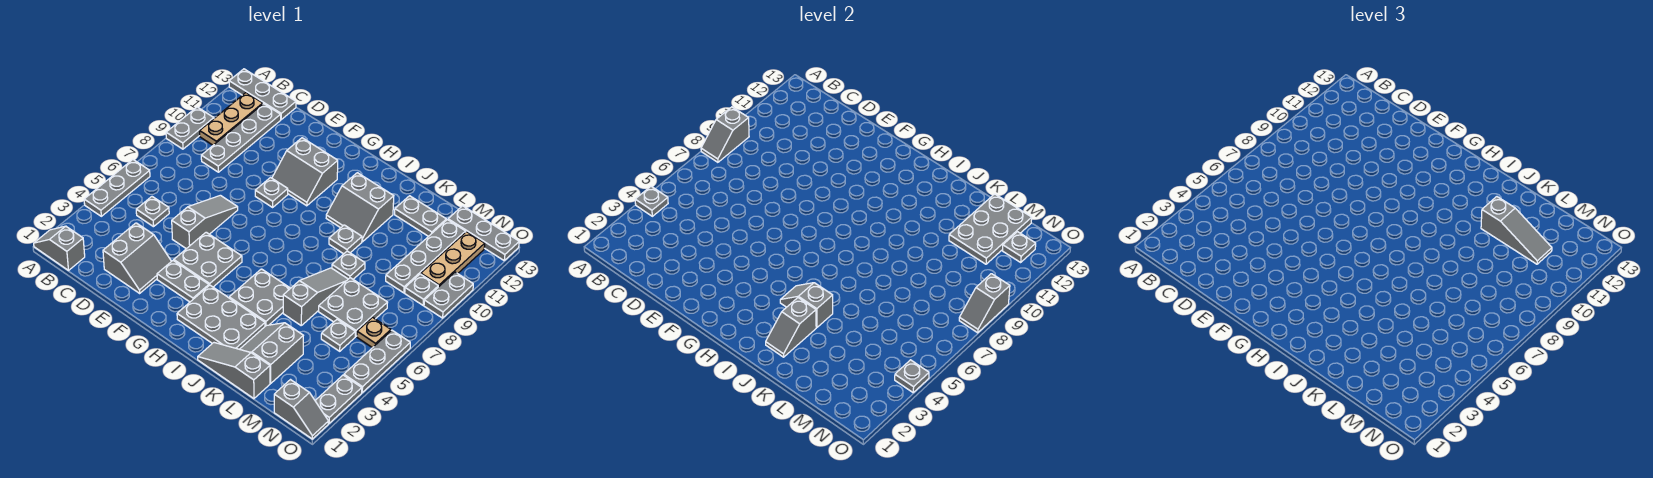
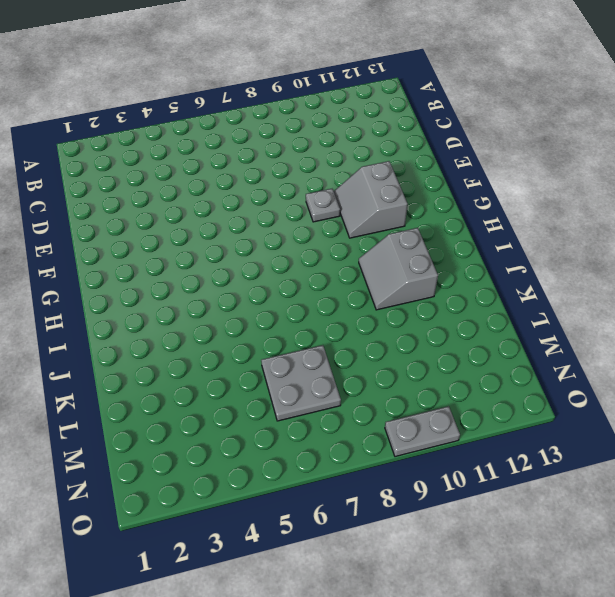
none -> grey slope A1:B1 level 1 top B
none -> grey plate A4:A6 level 1
none -> grey plate A9:A10 level 1
none -> grey plate A13:C13 level 1

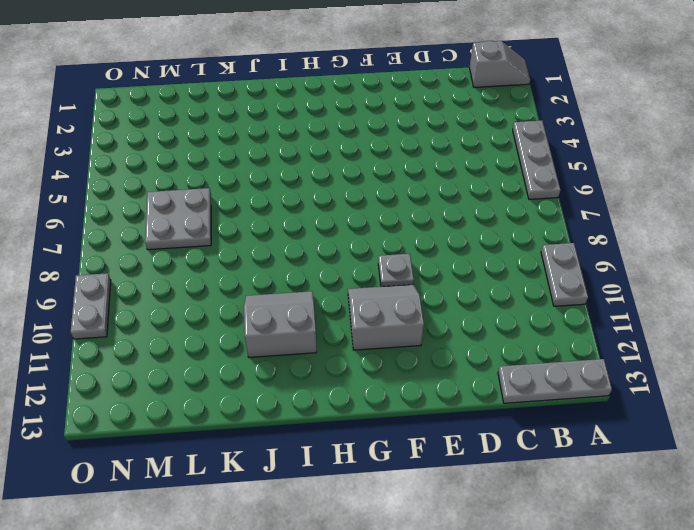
none -> tan plate B10:B12 level 1
none -> grey plate C5 level 1
none -> grey plate C9:C12 level 1
none -> grey slope D2:E3 level 1 top D

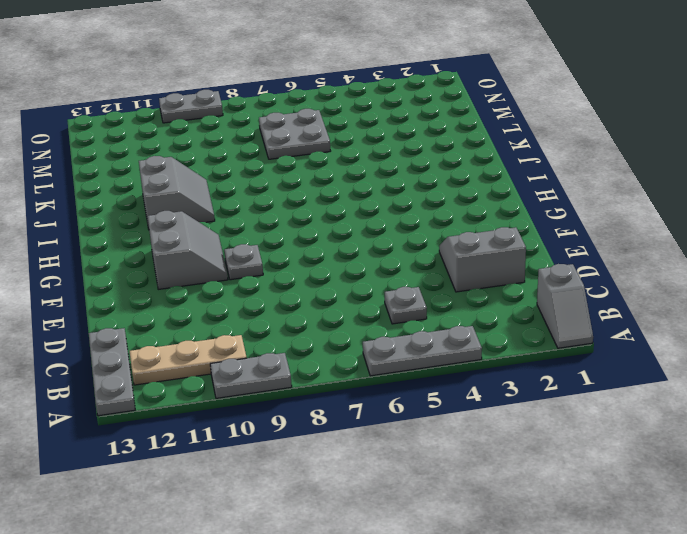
none -> grey plate C9:C12 level 1
none -> grey slope E5:E7 level 1 top 5
none -> grey plate F3:G3 level 1
none -> grey plate F4:G5 level 1

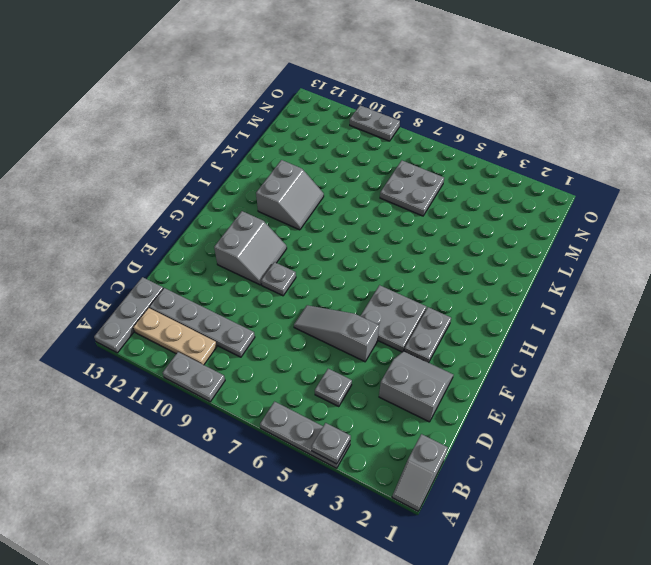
none -> grey plate H2:J3 level 1
none -> grey plate I4:J5 level 1
none -> grey slope J1:L1 level 1 top L
none -> grey plate J9 level 1

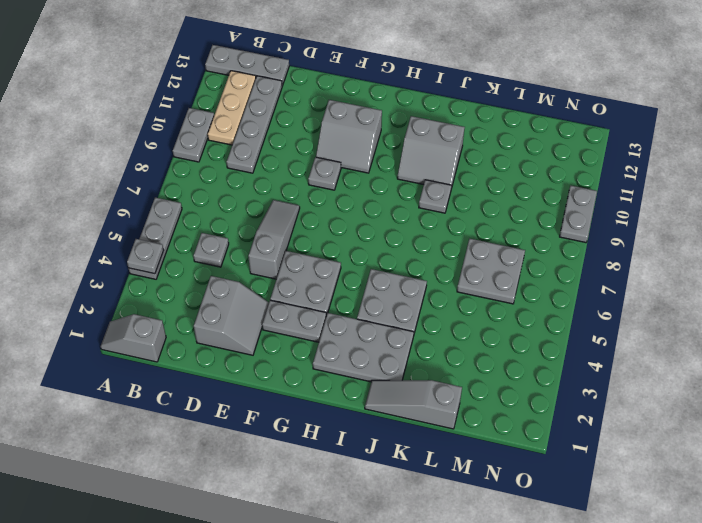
none -> grey slope K2:L3 level 1 top L
none -> grey slope K5:K7 level 1 top 5
none -> grey plate K8 level 1
none -> grey plate K12:L12 level 1

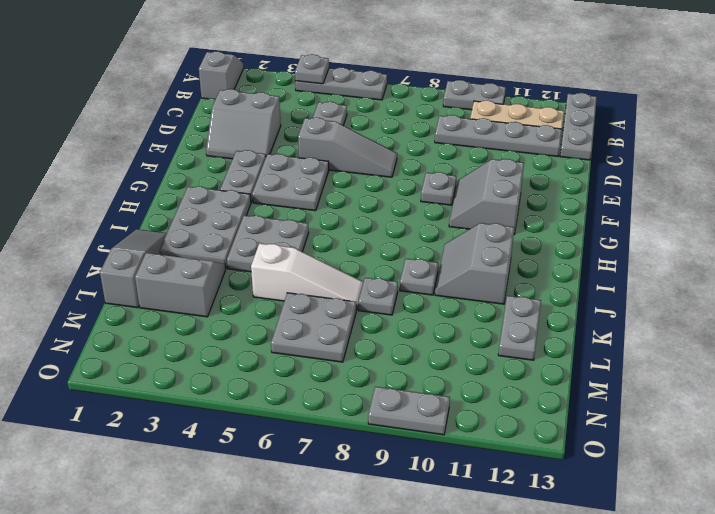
white slope K5:K7 level 1 top 5 -> grey slope K5:K7 level 1 top 5
none -> grey plate M5 level 1
none -> grey plate M9:M12 level 1
none -> grey plate M13:O13 level 1
none -> grey slope N1:O1 level 1 top N

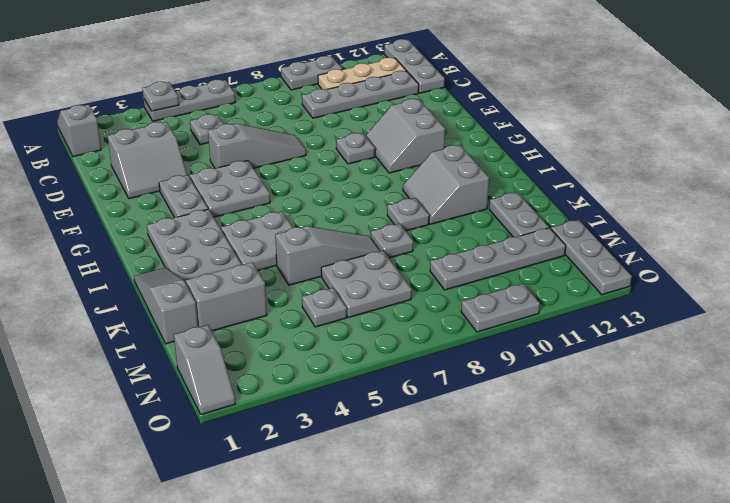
none -> tan plate N6 level 1
none -> grey plate N9 level 1
none -> tan plate N10:N12 level 1
none -> grey plate O2:O3 level 1

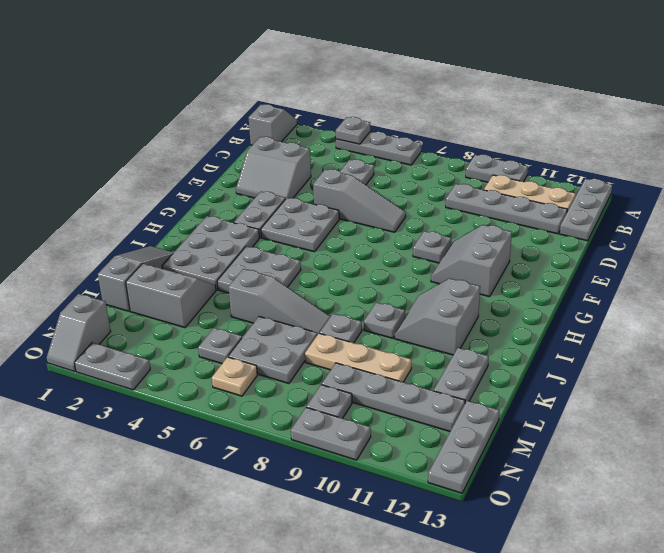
tan plate L8:L10 level 1 -> tan plate N10:N12 level 1
none -> grey plate O4:O6 level 1
none -> grey slope A8:A9 level 2 top 9
none -> grey slope I4:J4 level 2 top J
none -> grey slope J2:J3 level 2 top 3

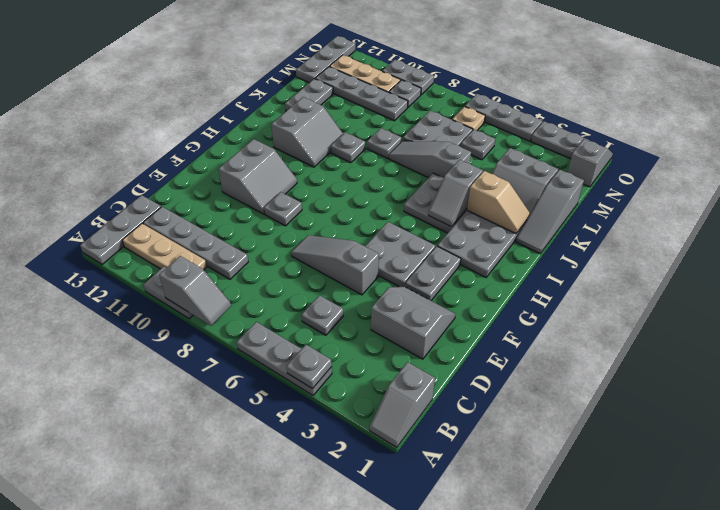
tan slope J2:J3 level 2 top 3 -> grey slope J2:J3 level 2 top 3
none -> grey plate L11:M13 level 2
none -> grey plate N12 level 2
none -> grey plate O4 level 2
none -> grey slope O8:O9 level 2 top 9

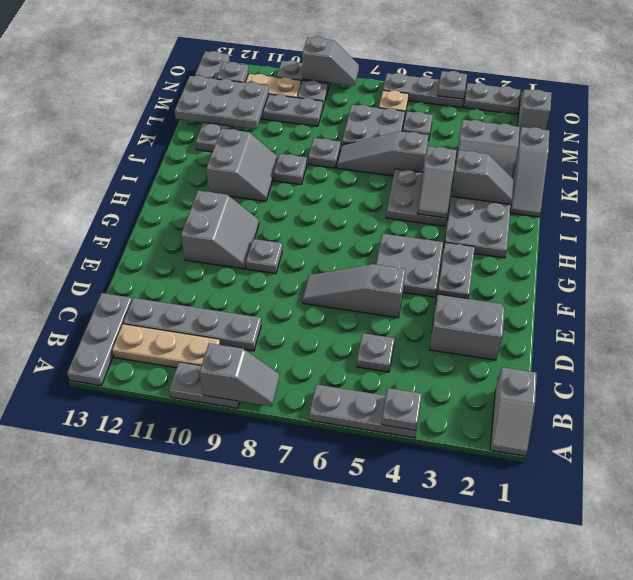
none -> grey slope K11:M11 level 3 top K

